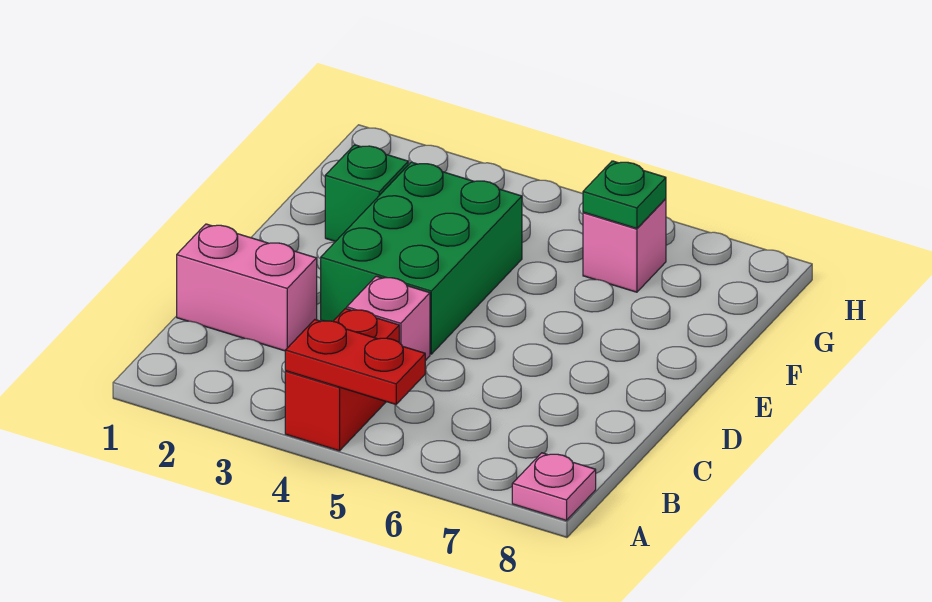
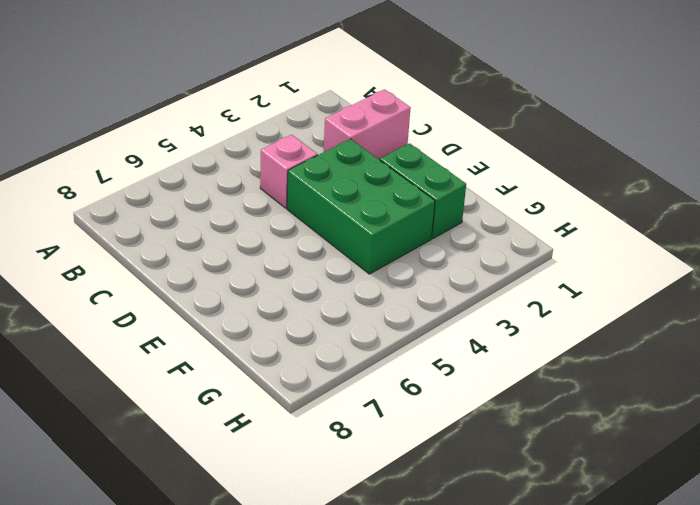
green brick E2:F2 level 1 -> green brick F2 level 1
none -> red brick A4:B4 level 1
none -> pink plate A8 level 1

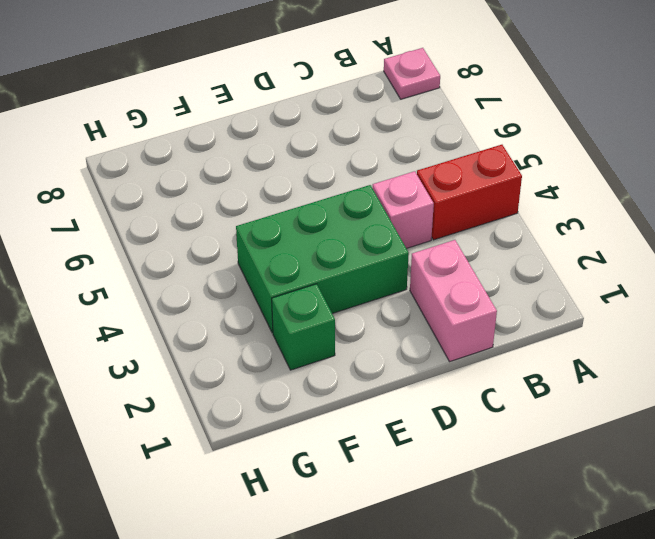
none -> pink brick G6 level 1
none -> red plate A4:A5 level 2

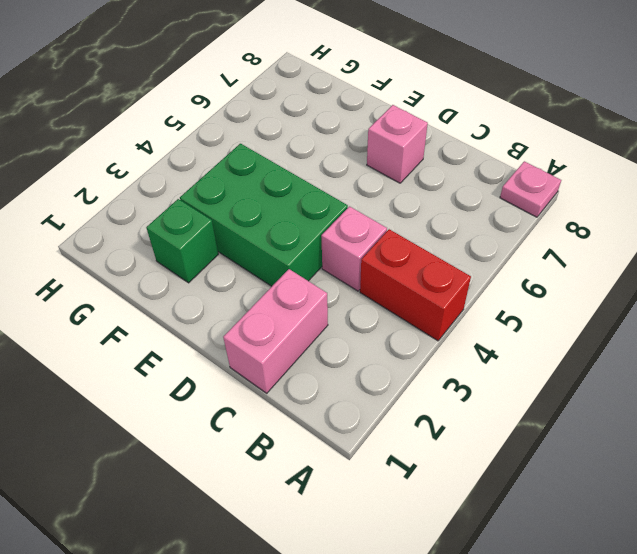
pink brick D7 level 1 -> pink brick G6 level 1
none -> red plate A4:A5 level 2
none -> green plate G6 level 2

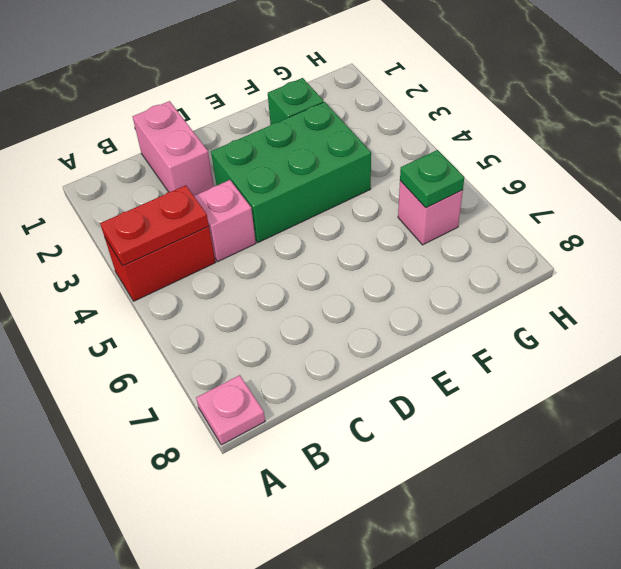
red plate A4:B4 level 2 -> red plate A4:A5 level 2

